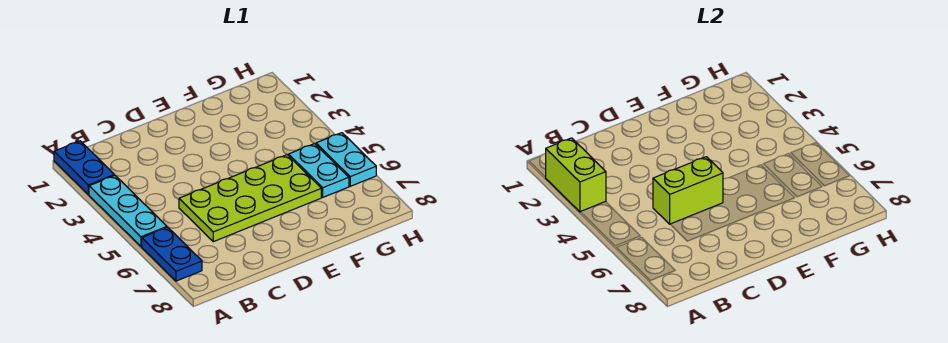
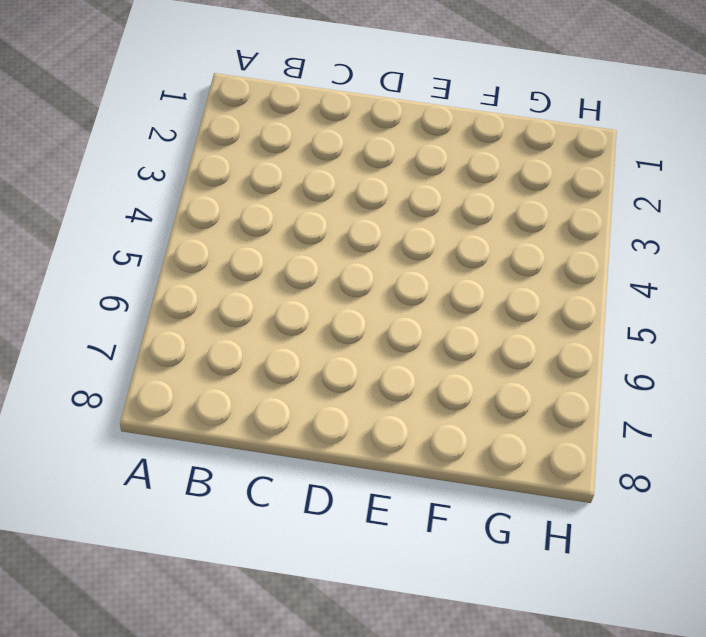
none -> blue plate A1:A2 level 1
none -> cyan plate A3:A5 level 1

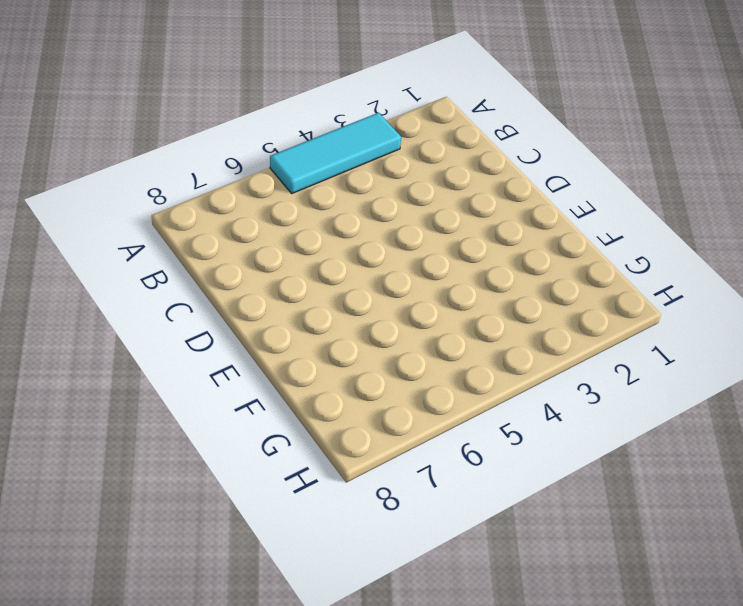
cyan tile A3:A5 level 1 -> cyan plate A3:A5 level 1
none -> blue plate A1:A2 level 1
none -> blue plate A6:A7 level 1

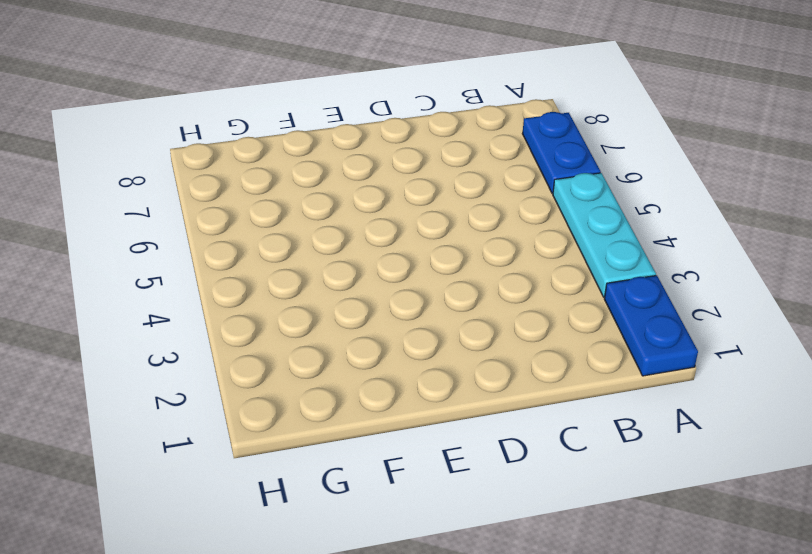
none -> lime plate C5:F6 level 1
none -> cyan plate G5:G6 level 1

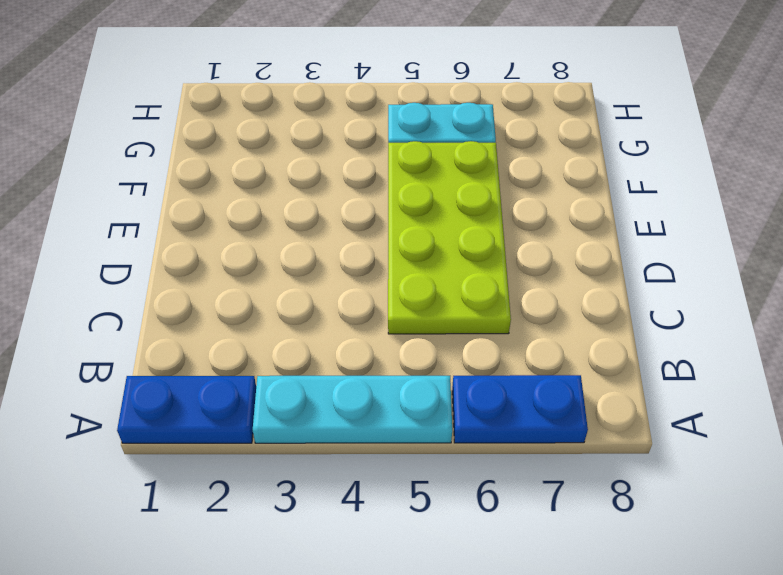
none -> cyan plate H5:H6 level 1
none -> lime brick A2:A3 level 2

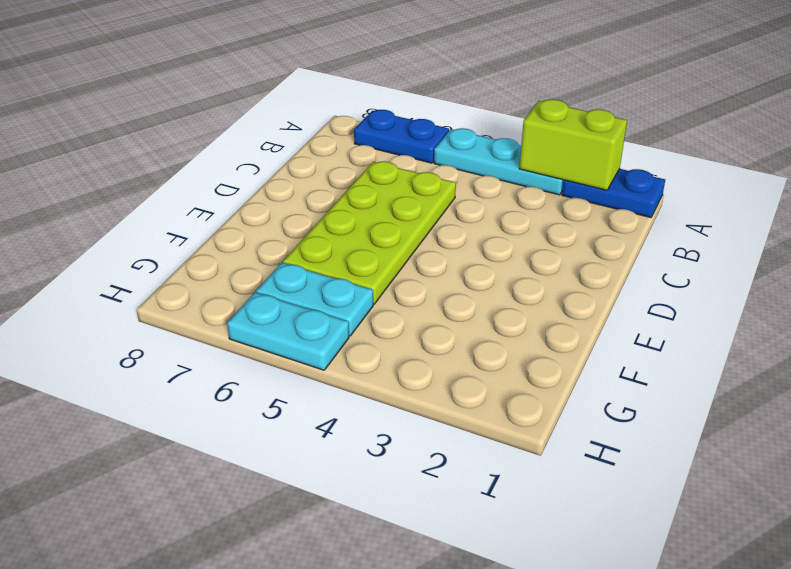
none -> lime brick C5:D5 level 2

